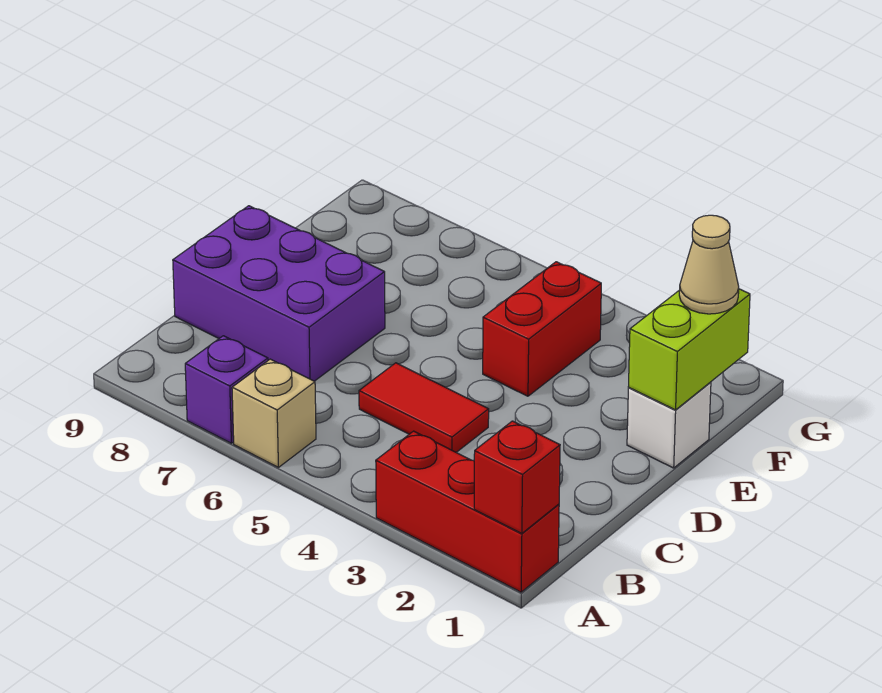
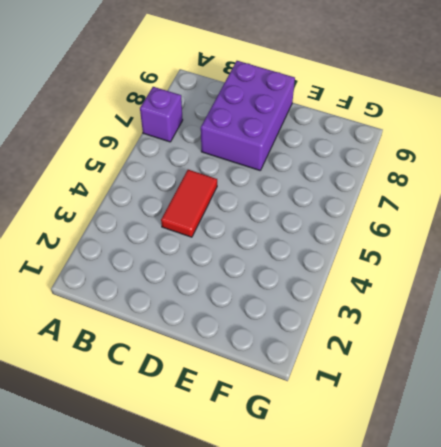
none -> red brick A1:A3 level 1
none -> tan brick A6 level 1

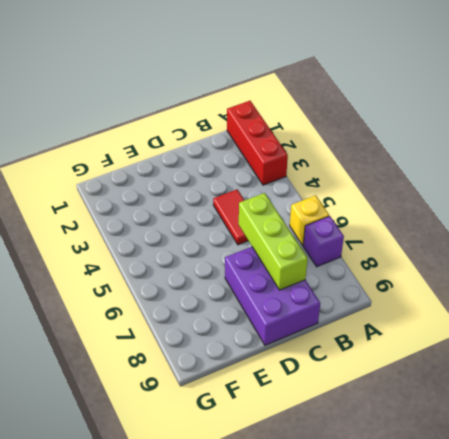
yellow brick A6 level 1 -> tan brick A6 level 1
lime brick C6:C8 level 2 -> none
none -> white brick E1 level 1
none -> red brick E4:F4 level 1

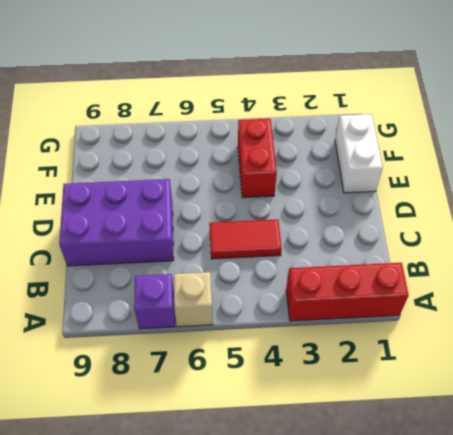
white brick E1:F1 level 1 -> white brick E1 level 1
none -> red brick A1 level 2
none -> lime brick E1:F1 level 2

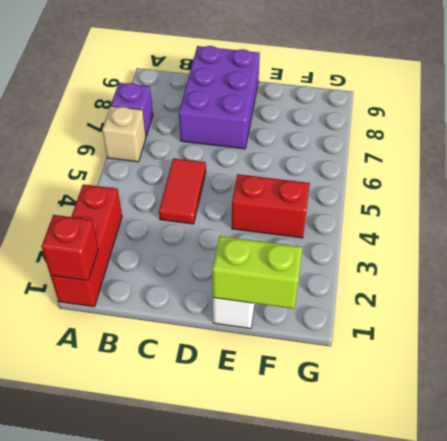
none -> tan cone F1 level 3

